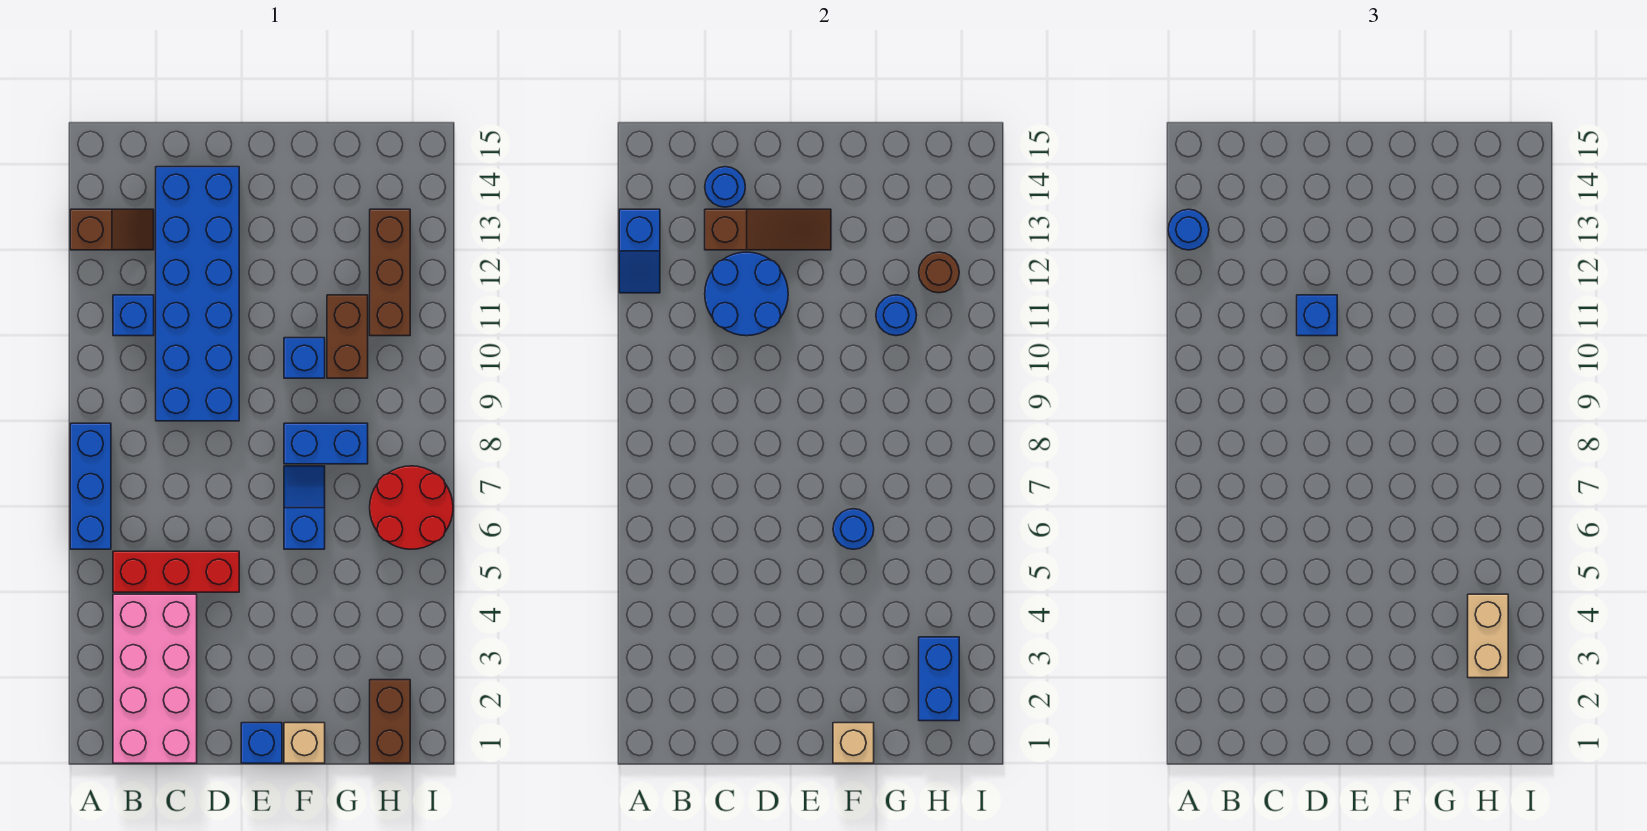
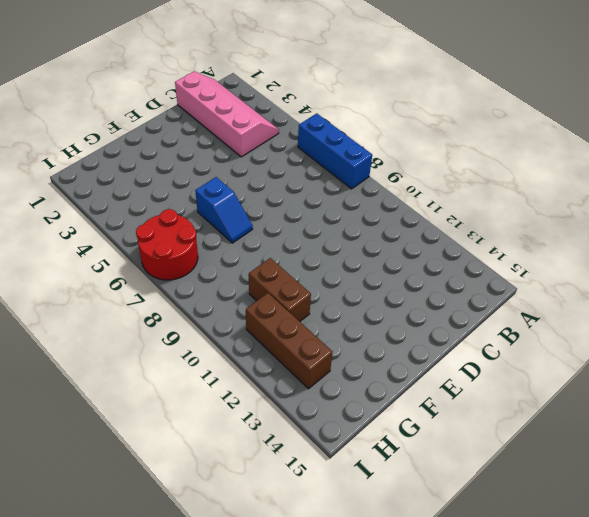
pink slope B1:C4 level 1 top C -> pink brick B1:C4 level 1
none -> brown slope A13:B13 level 1 top A
none -> red brick B5:D5 level 1
none -> blue brick B11 level 1

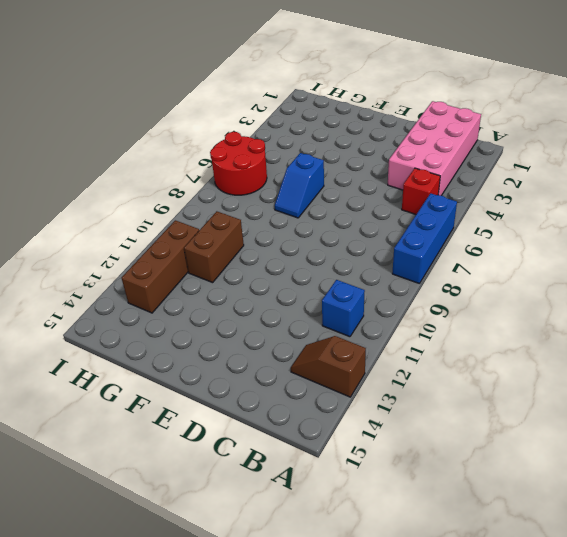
red brick B5 level 1 -> red brick B5:D5 level 1
none -> blue brick C9:D14 level 1
none -> blue brick E1 level 1
none -> tan brick F1 level 1

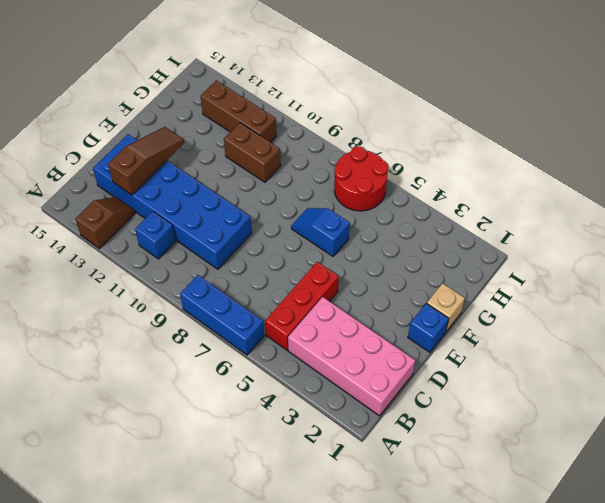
none -> blue brick F8:G8 level 1
none -> blue brick F10 level 1
none -> brown brick H1:H2 level 1

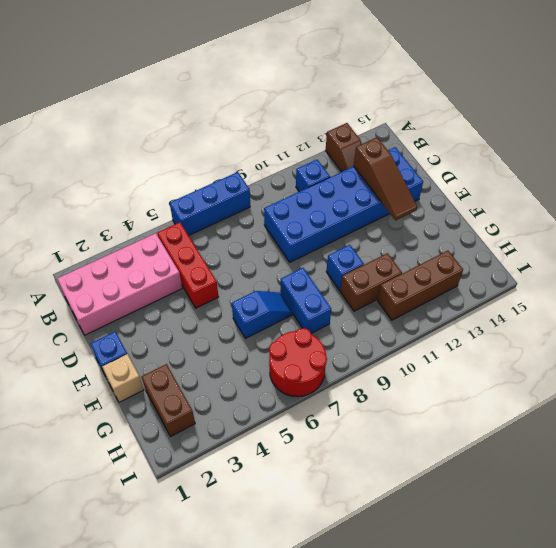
brown brick G2:H2 level 1 -> brown brick H1:H2 level 1
none -> blue slope A12:A13 level 2 top 13
none -> blue round brick C11:D12 level 2
none -> blue round brick C14 level 2

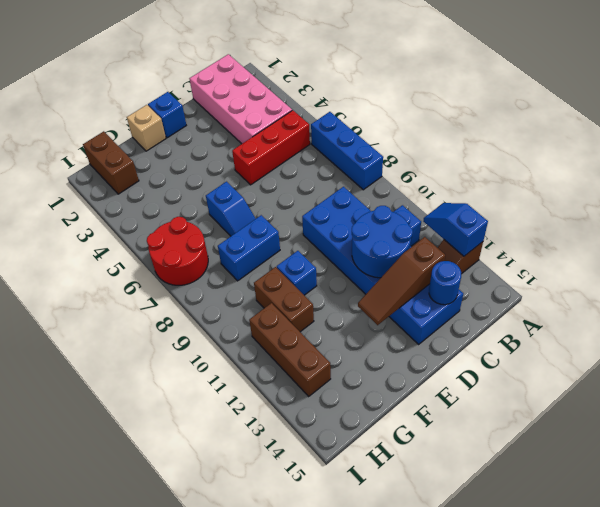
none -> tan brick F1 level 2
none -> blue round brick F6 level 2
none -> blue round brick G11 level 2

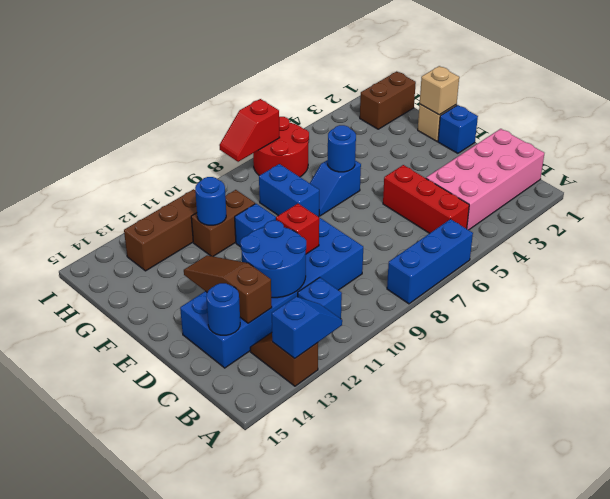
red brick D10 level 2 -> none
red slope I7:I8 level 2 top 7 -> none
none -> blue brick H2:H3 level 2
none -> brown round brick H12 level 2
none -> blue round brick A13 level 3

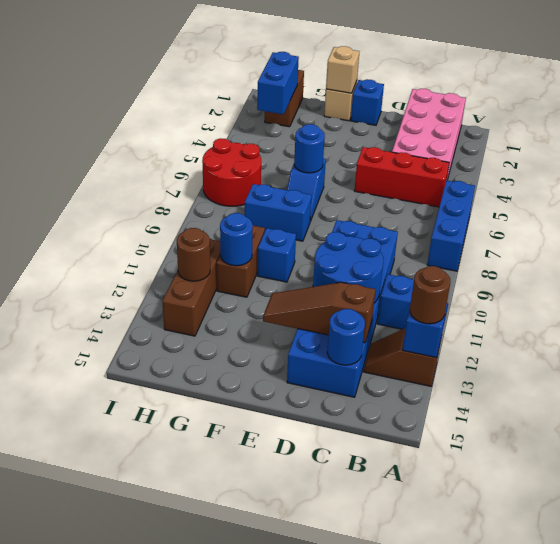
brown round brick A13 level 3 -> blue round brick A13 level 3
none -> blue brick D11 level 3
none -> tan brick H3:H4 level 3

